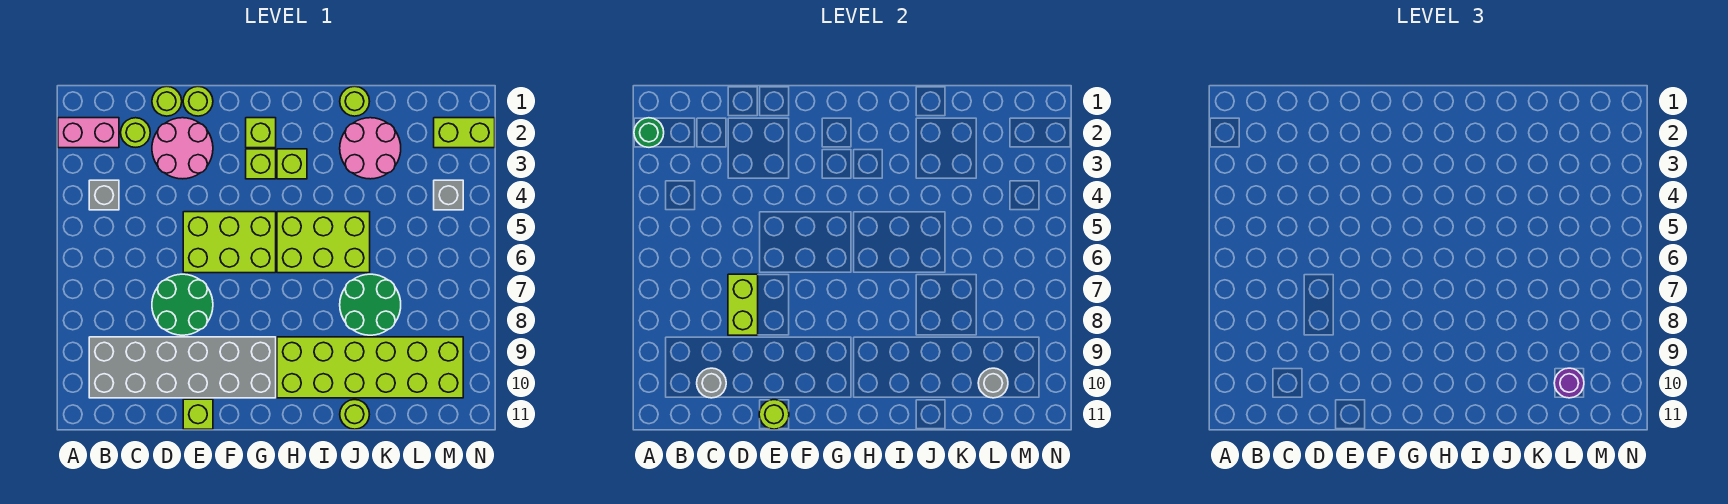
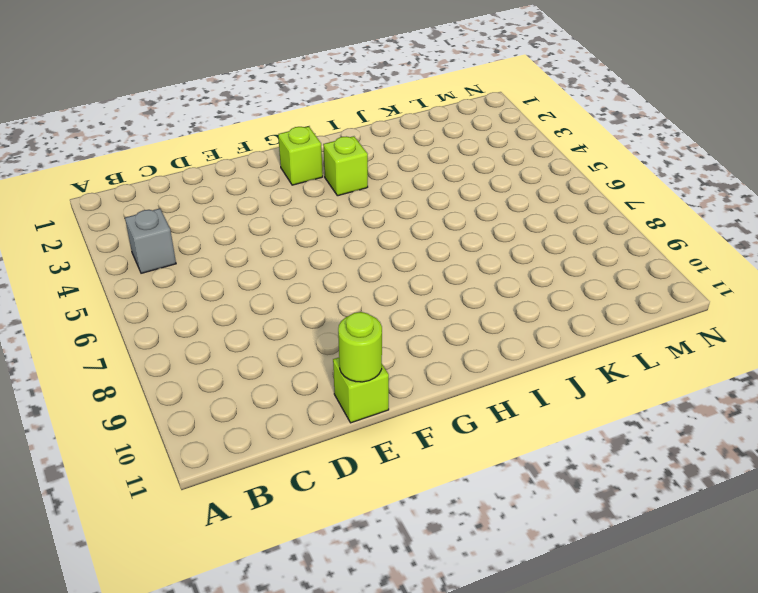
none -> pink brick A2:B2 level 1
none -> grey brick B9:G10 level 1
none -> lime round brick C2 level 1

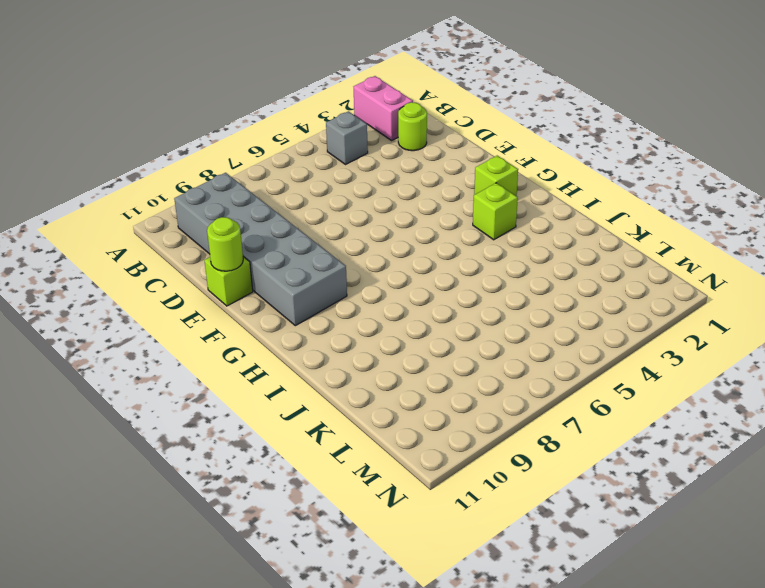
none -> lime round brick D1 level 1
none -> pink round brick D2:E3 level 1
none -> green round brick D7:E8 level 1

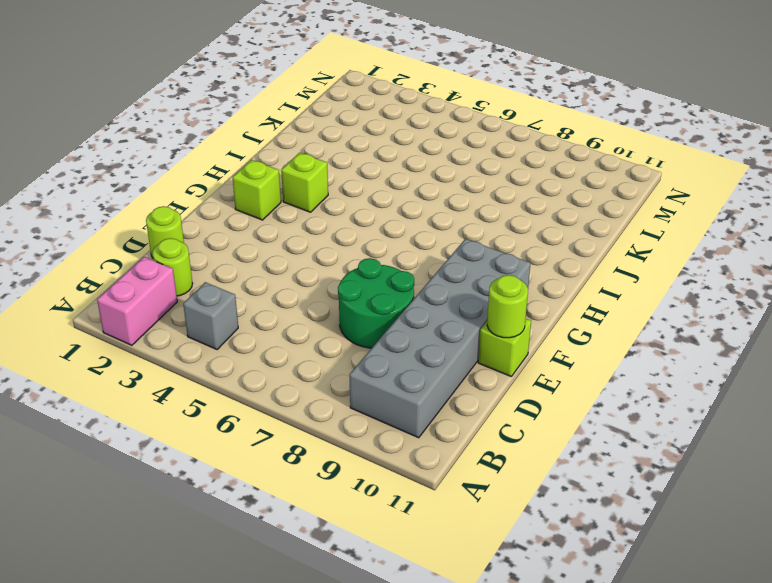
none -> pink round brick D2:E3 level 1
none -> lime round brick E1 level 1
none -> lime brick E5:G6 level 1

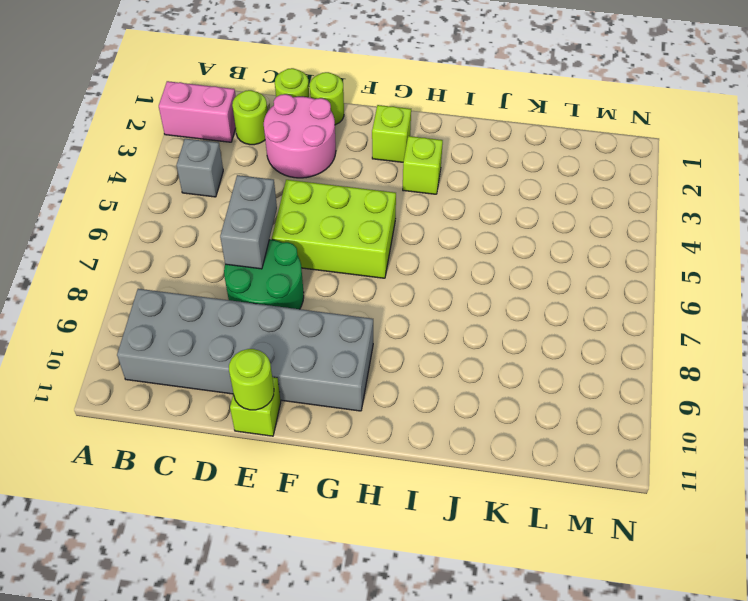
grey brick D6:D7 level 2 -> lime brick D7:D8 level 2
none -> lime brick G3 level 1
none -> lime brick H5:J6 level 1
none -> lime brick H9:M10 level 1

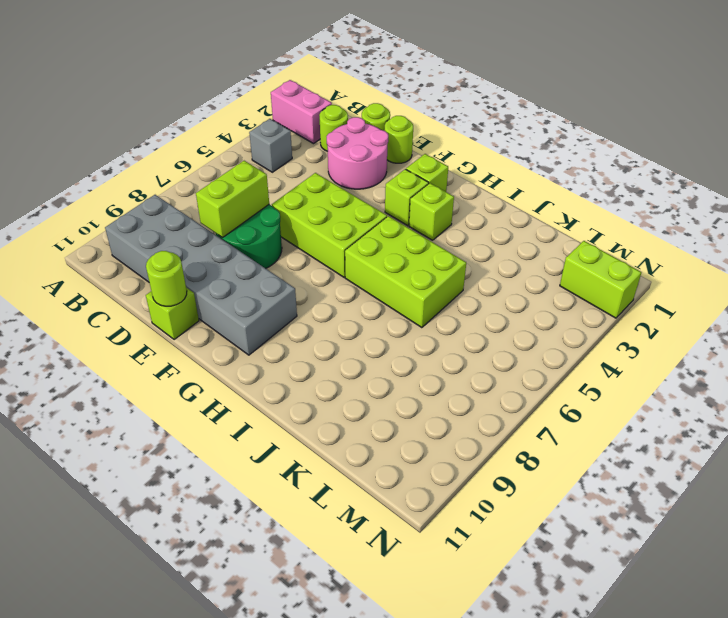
none -> lime brick H9:M10 level 1
none -> lime round brick J1 level 1
none -> pink round brick J2:K3 level 1

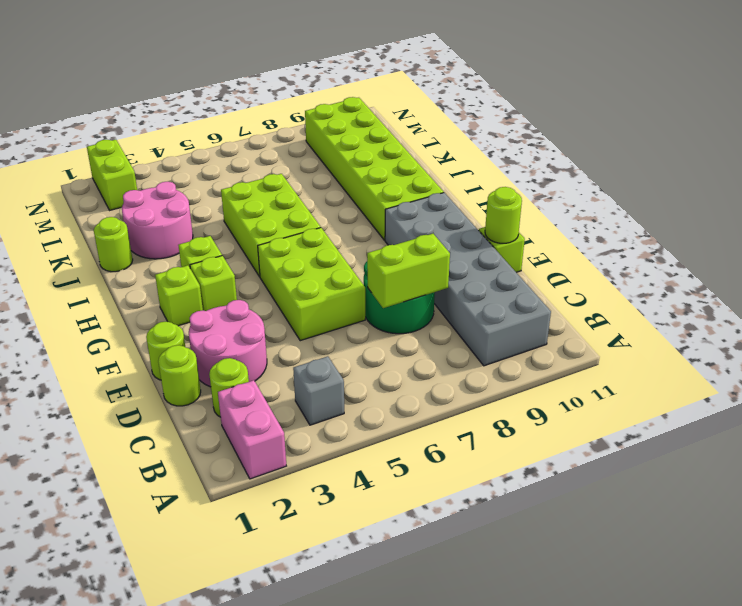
none -> green round brick J7:K8 level 1
none -> lime round brick J11 level 1
none -> grey brick M4 level 1

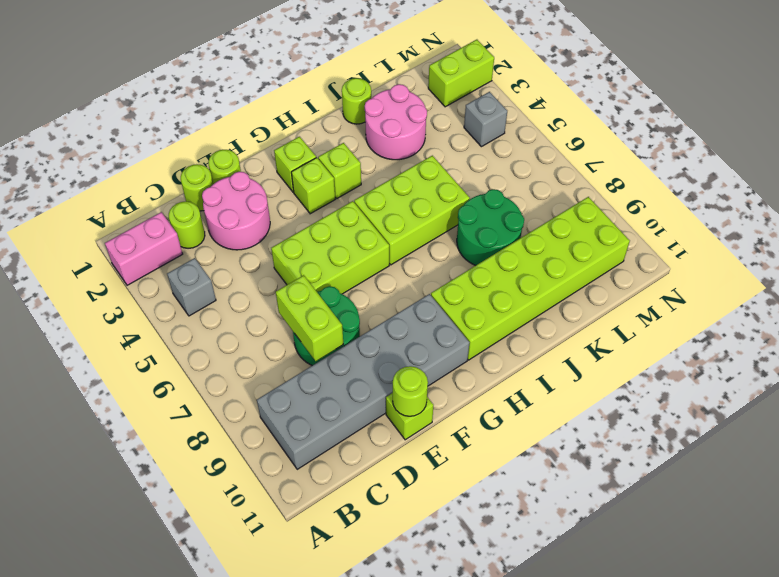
none -> lime round brick J11 level 1
none -> green round brick A2 level 2
none -> grey round brick C10 level 2

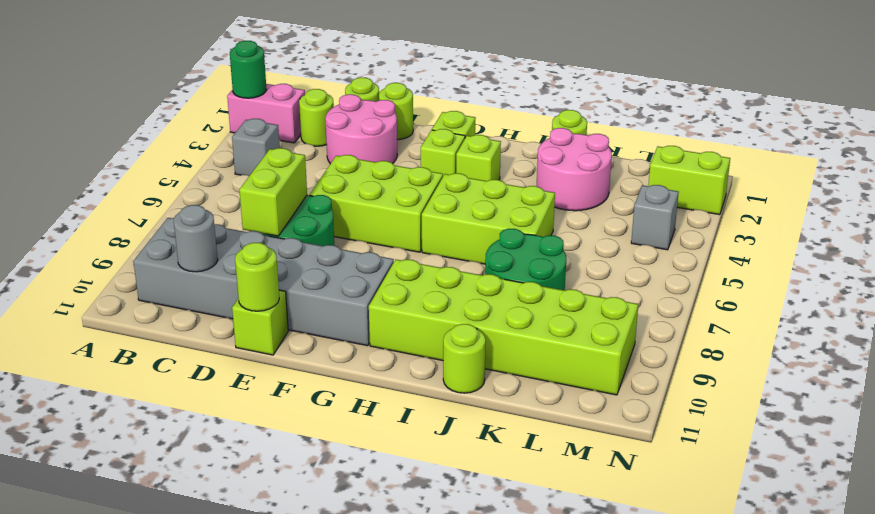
none -> grey round brick L10 level 2
none -> purple round brick L10 level 3

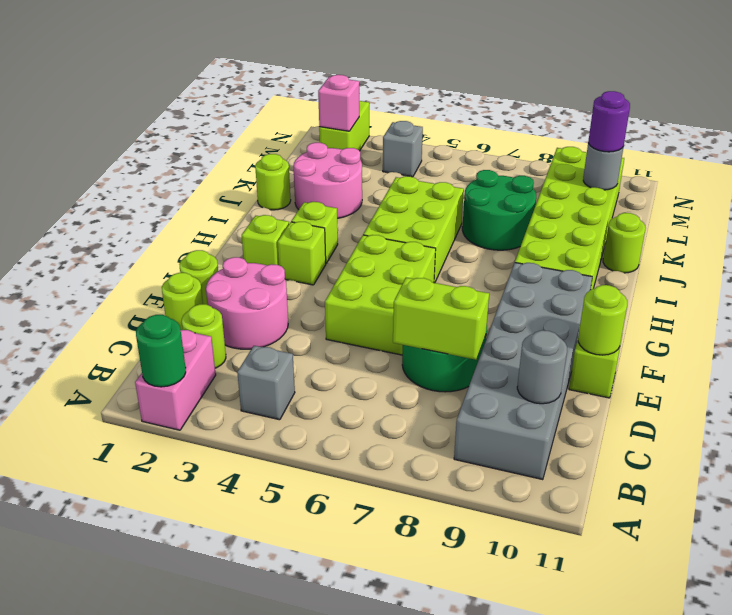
pink brick M2 level 2 -> none

